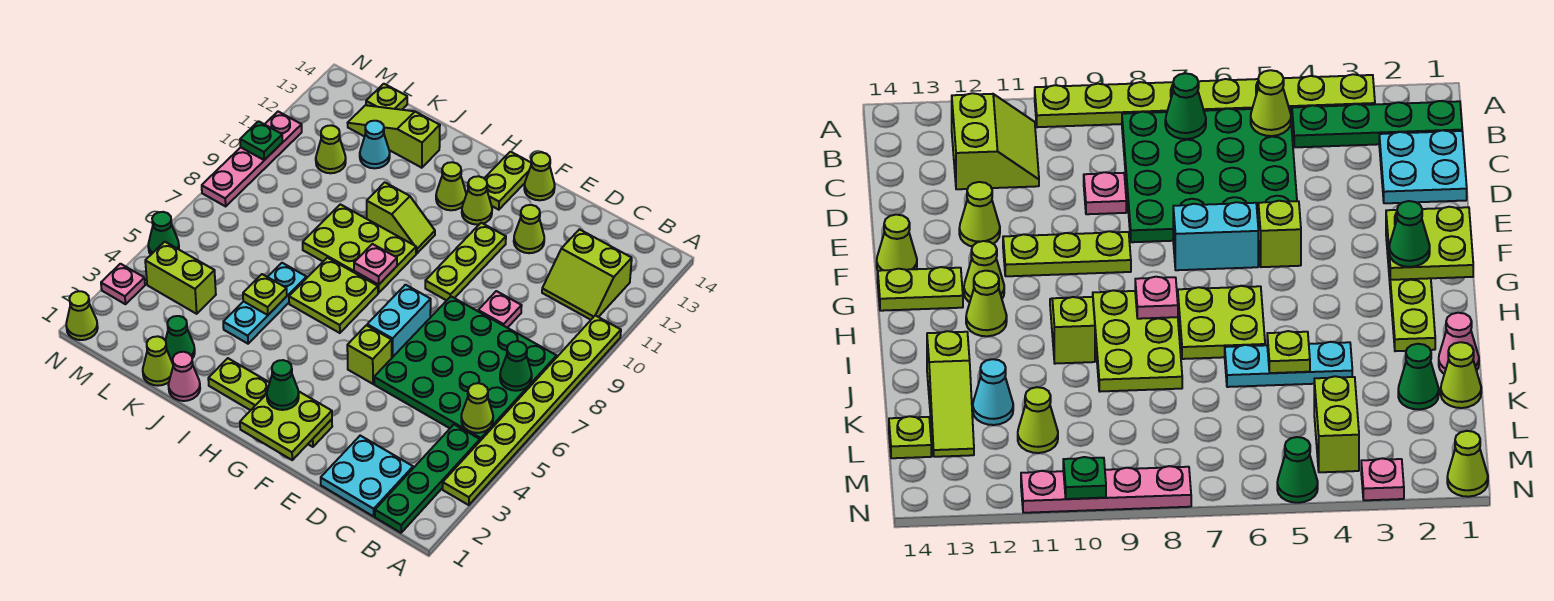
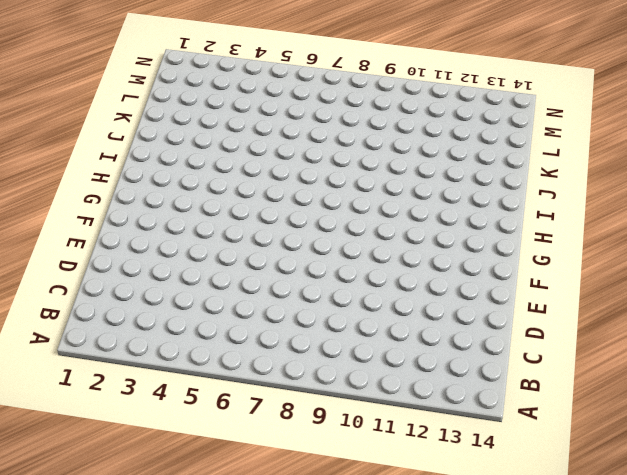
none -> lime plate A3:A10 level 1
none -> green plate B1:B4 level 1
none -> green plate B5:E8 level 1
none -> lime slope B11:C12 level 1 top 12

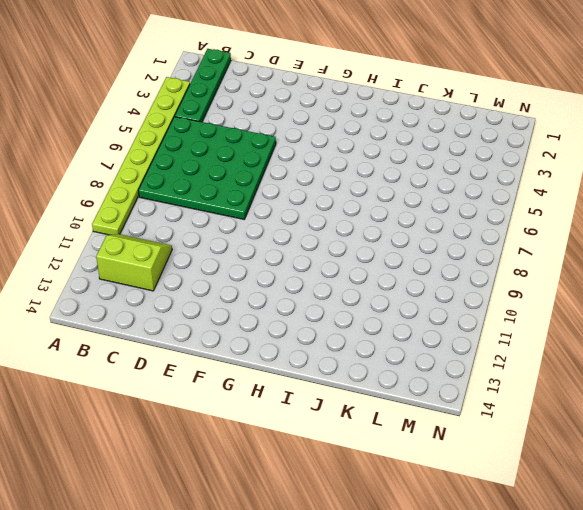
none -> cyan plate C1:D2 level 1
none -> pink plate D9 level 1
none -> lime cone E12 level 1
none -> lime plate F2:I2 level 1

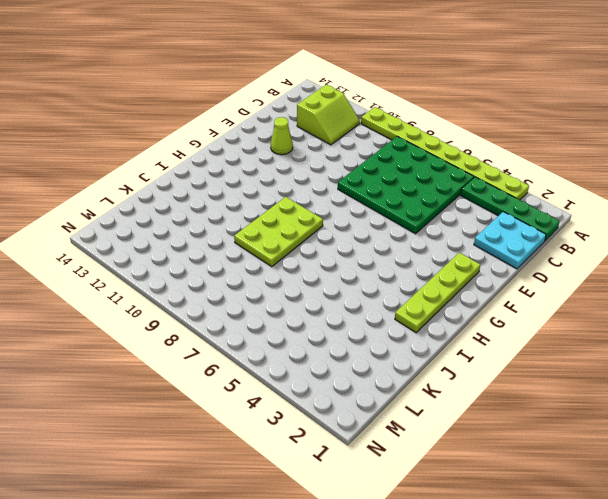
none -> pink plate D9 level 1
none -> lime brick F5 level 1
none -> cyan brick F6:F7 level 1
none -> lime plate F9:F11 level 1

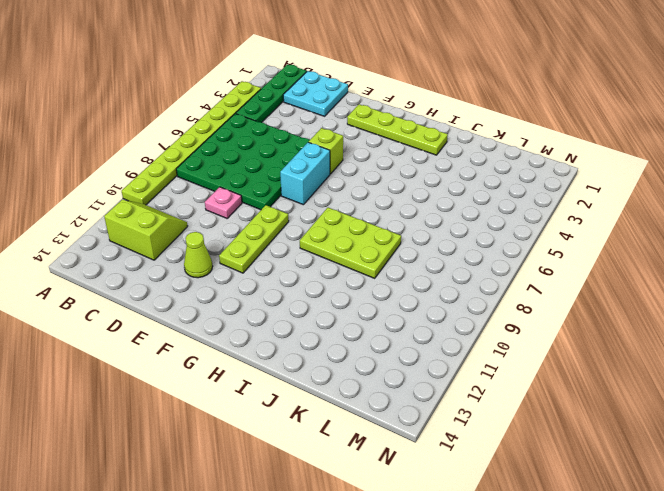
none -> lime cone F14 level 1
none -> lime cone G12 level 1
none -> lime plate G13:G14 level 1
none -> lime plate H6:I7 level 1

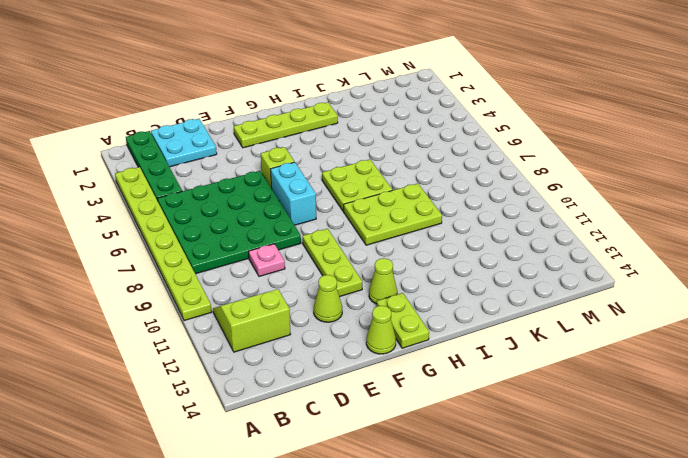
none -> lime slope H10:I10 level 1 top I
none -> lime cone H12 level 1
none -> pink cone J1 level 1
none -> cyan plate J4:J6 level 1

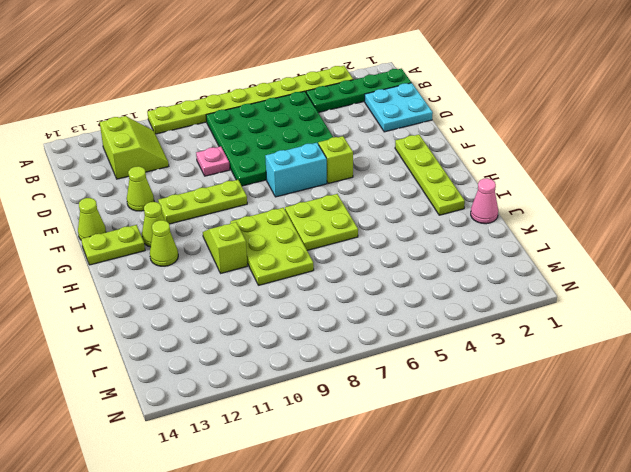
none -> cyan plate J4:J6 level 1
none -> lime slope J13:L13 level 1 top J
none -> lime cone K1 level 1
none -> green cone K2 level 1

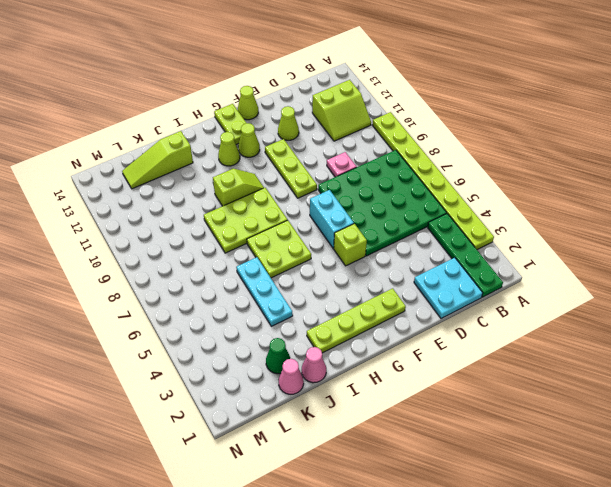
pink cone K1 level 1 -> lime cone K1 level 1
none -> cyan cone K12 level 1
none -> lime brick L4:M4 level 1
none -> lime cone L11 level 1
none -> lime plate L14 level 1

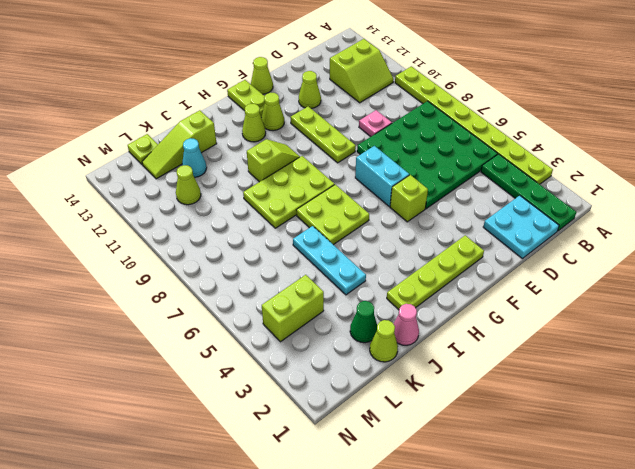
none -> lime cone N1 level 1
none -> pink plate N3 level 1
none -> green cone N5 level 1
none -> pink plate N8:N11 level 1

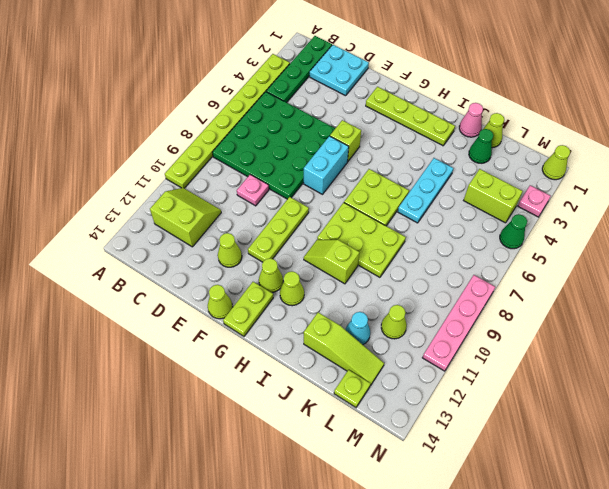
none -> lime cone B5 level 2
none -> green cone B7 level 2
none -> lime plate F1:G2 level 2
none -> pink plate H8 level 2

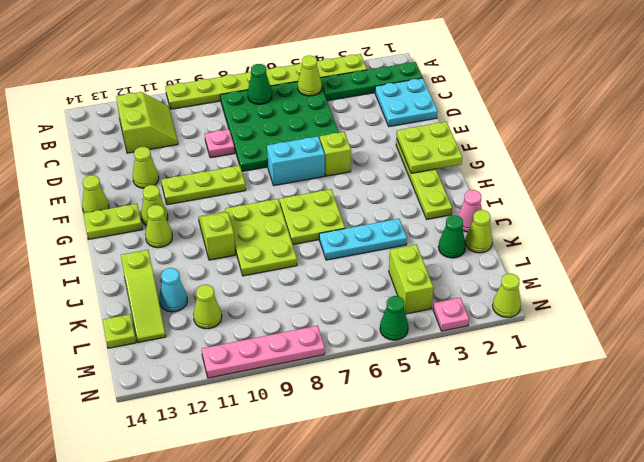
none -> pink plate H8 level 2
none -> lime plate J5 level 2
none -> green plate N10 level 2
none -> green cone G2 level 3

